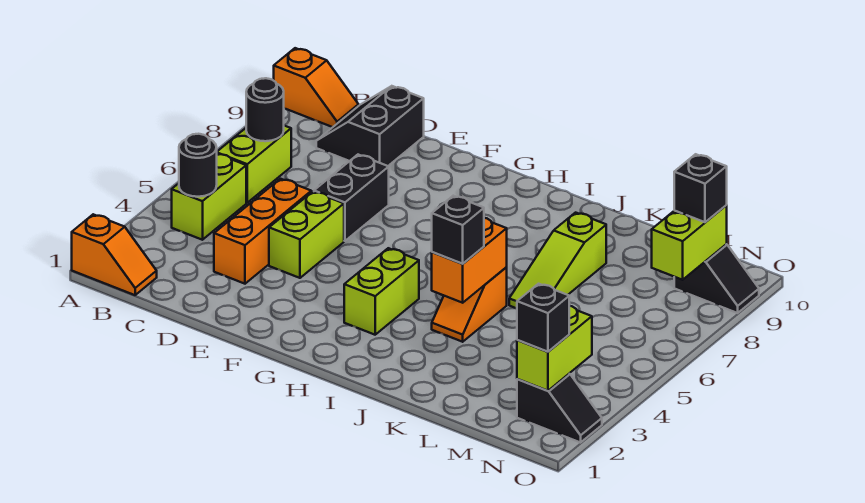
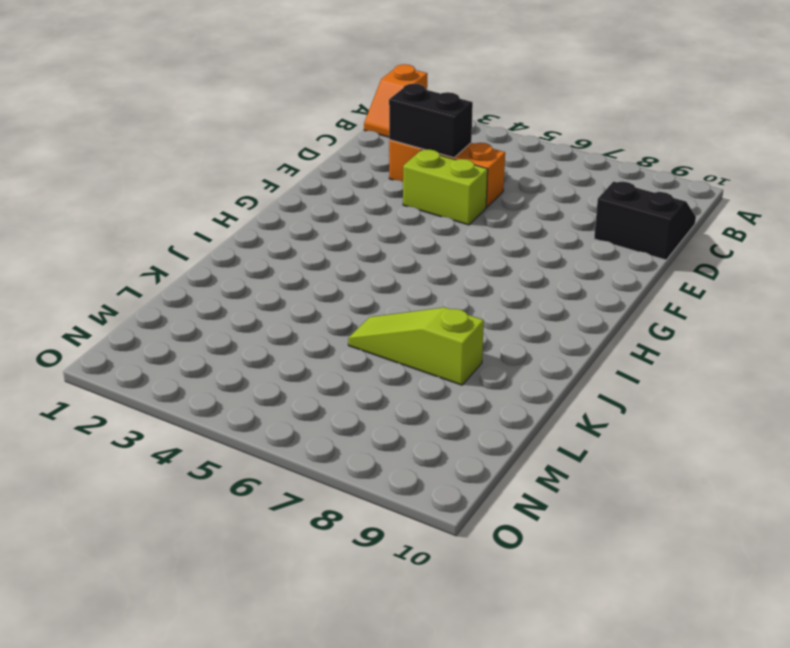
black brick D3:D4 level 2 -> black brick E6:E7 level 1
none -> orange slope A10:B10 level 1 top A
none -> lime brick B4:B5 level 1
none -> lime brick B6:B7 level 1

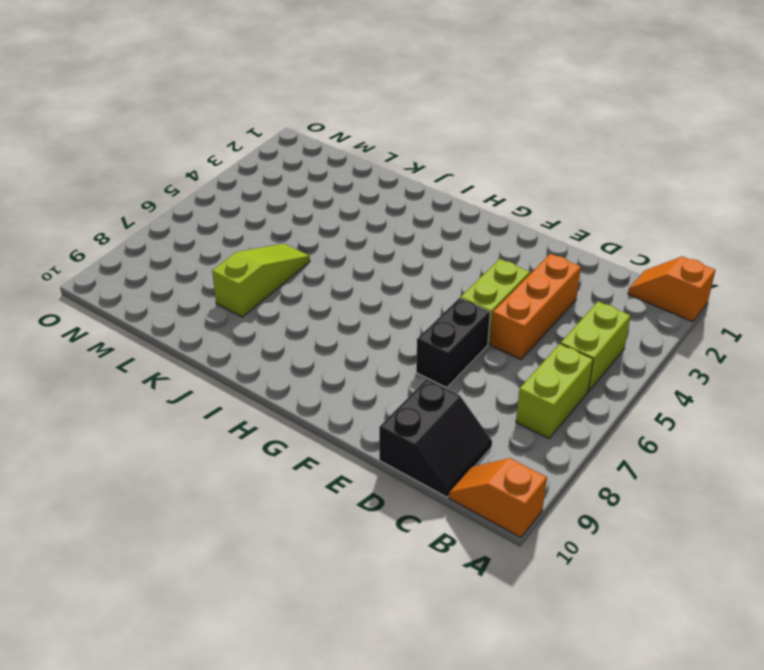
none -> lime brick H3:H4 level 1
none -> orange slope J4:J5 level 1 top 5
none -> black slope N2:O2 level 1 top N

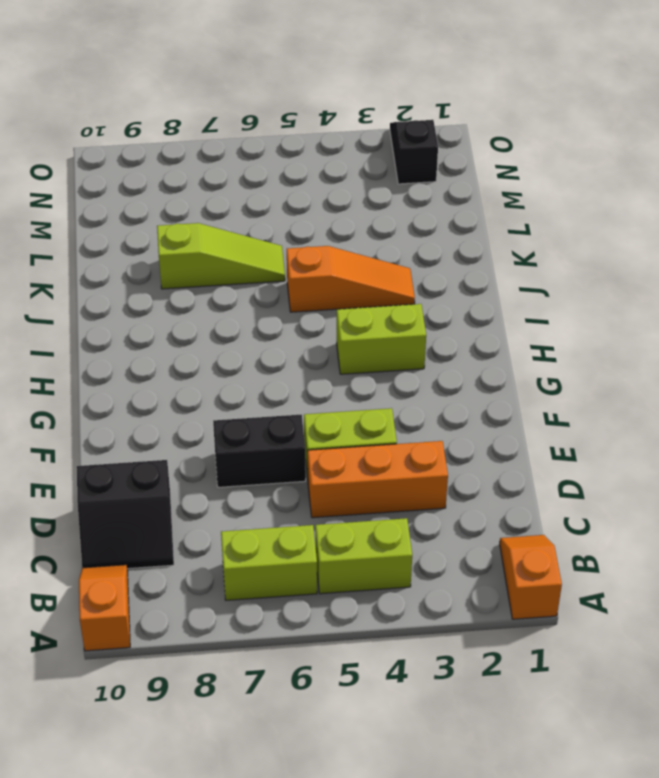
orange slope J3:J5 level 1 top 5 -> orange slope J4:J5 level 1 top 5
none -> black slope N9:O9 level 1 top N
none -> black round brick B4 level 2
none -> black round brick B7 level 2

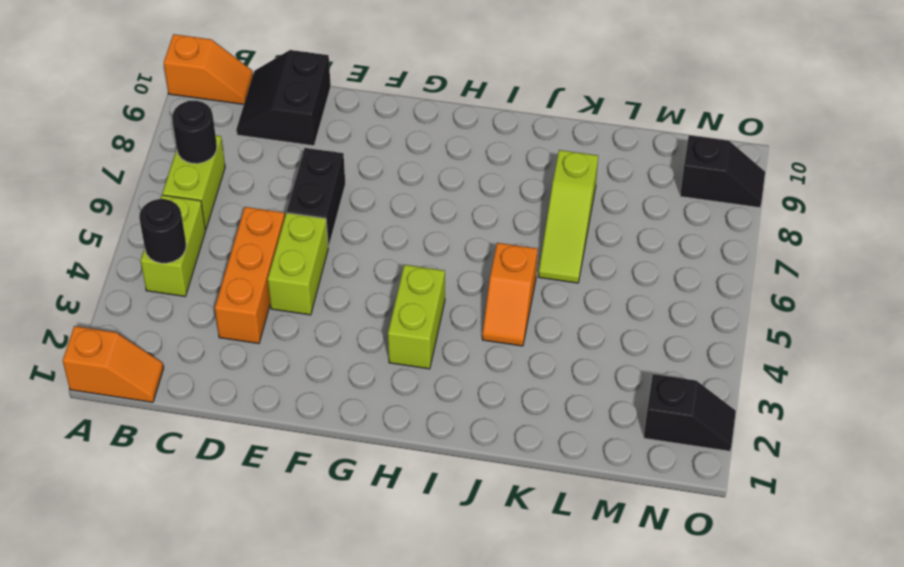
none -> orange brick J4:J5 level 2
none -> lime brick N2:N3 level 2
none -> lime brick N8:N9 level 2

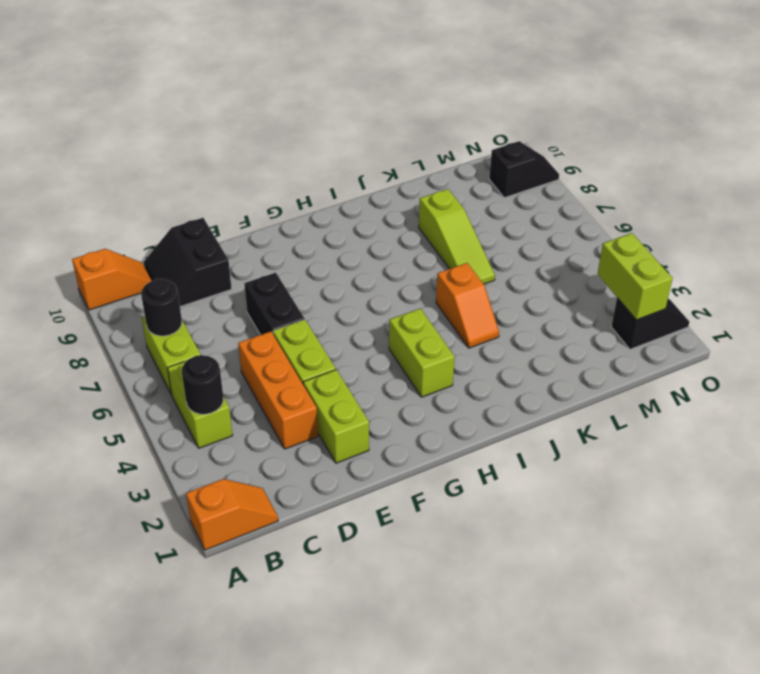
lime brick E2:E3 level 1 -> lime brick N8:N9 level 2
none -> orange brick J4:J5 level 2
none -> black brick J4 level 3
none -> black brick N2 level 3

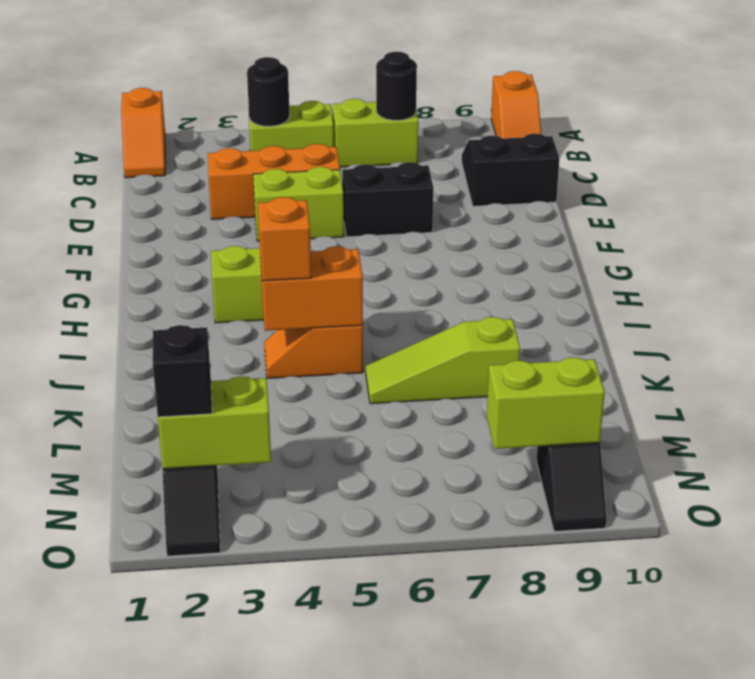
orange brick J4 level 3 -> black brick J4 level 3
none -> black brick N9 level 3

